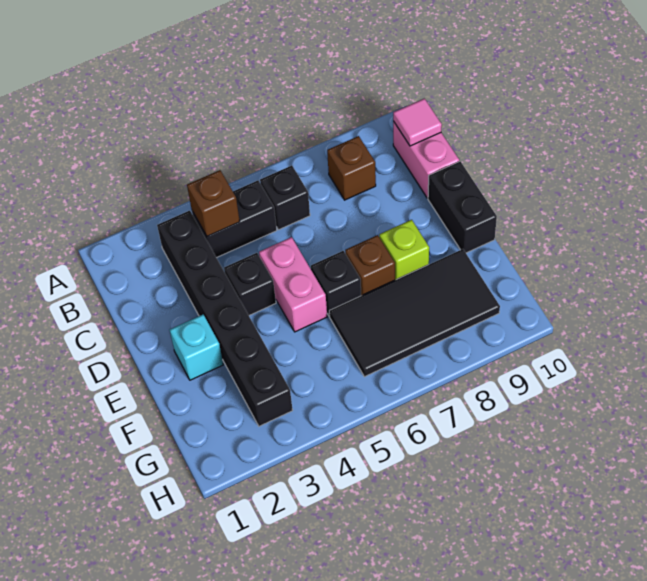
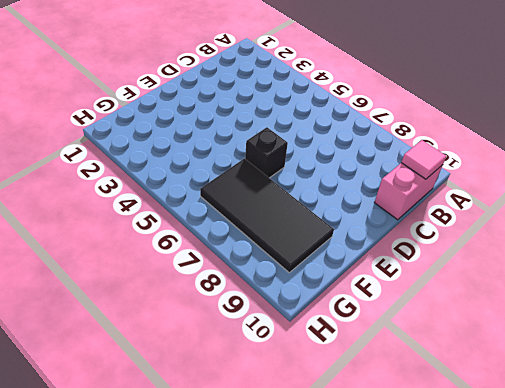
none -> black brick B3:G3 level 1
none -> black brick B4:B5 level 1
none -> black brick B6 level 1

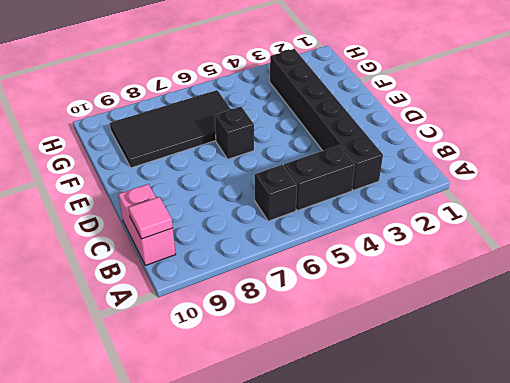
none -> brown brick B8 level 1
none -> black brick D4 level 1
none -> pink brick D5:E5 level 1

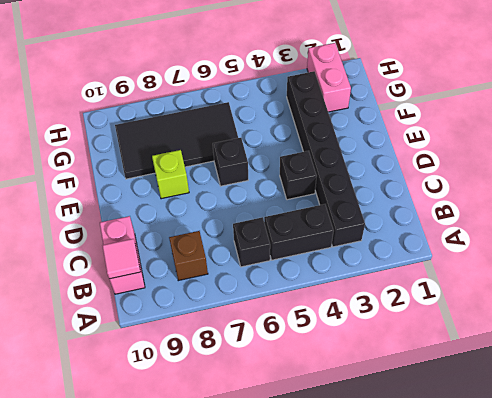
pink brick G2:H2 level 1 -> pink brick D5:E5 level 1
none -> black brick D10:E10 level 1
none -> cyan brick E2 level 1
none -> brown brick E7 level 1

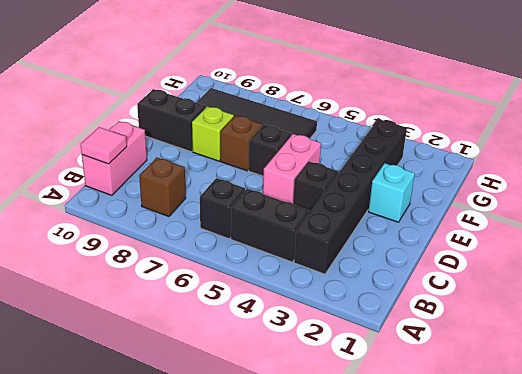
black brick E9:E10 level 1 -> black brick D10:E10 level 1
none -> brown brick B4 level 2

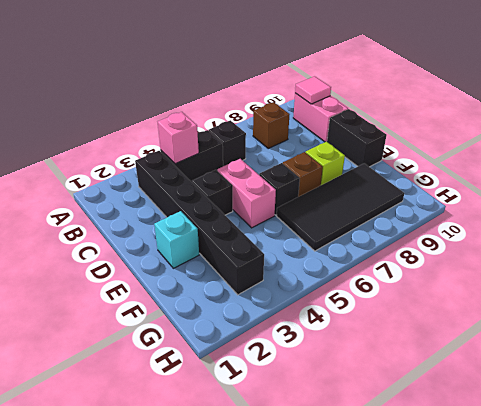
pink brick B4 level 2 -> brown brick B4 level 2

